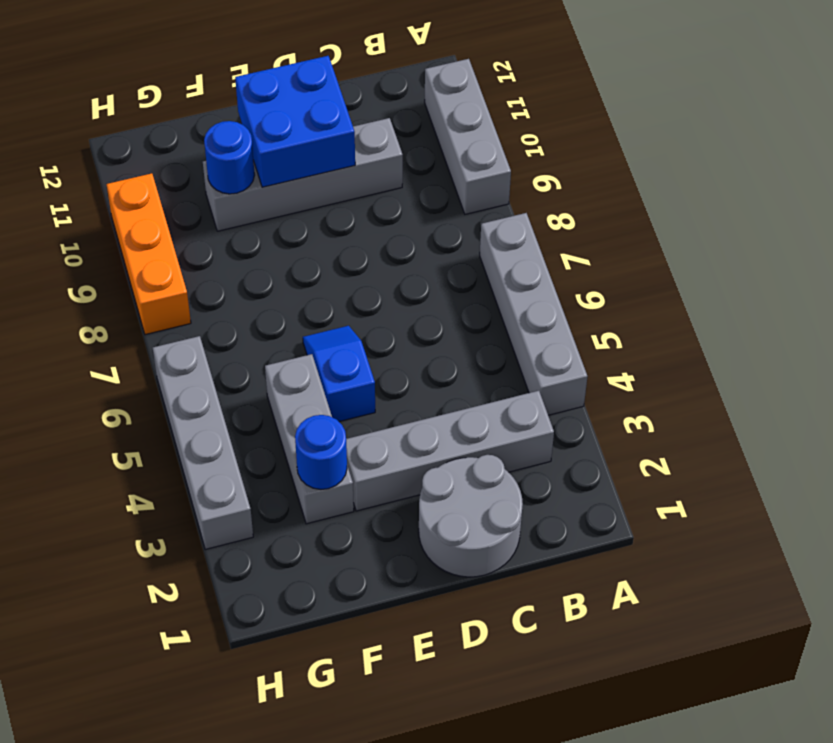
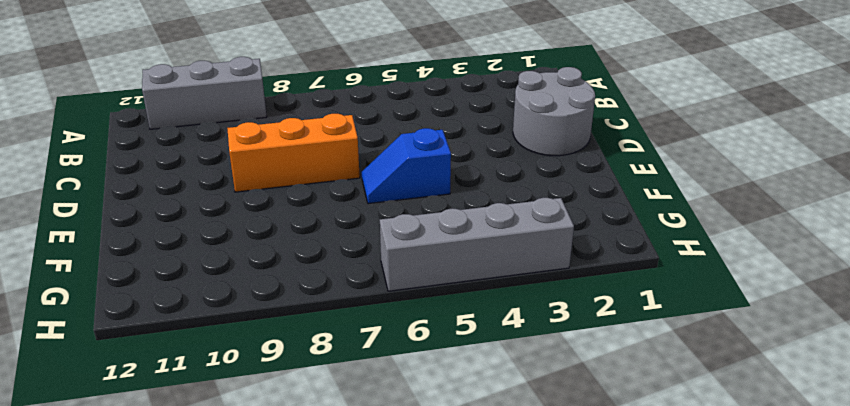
orange brick D7:D9 level 1 -> orange brick H8:H10 level 1
none -> grey brick A4:A7 level 1
none -> grey brick B3:E3 level 1
none -> grey brick C10:F10 level 1

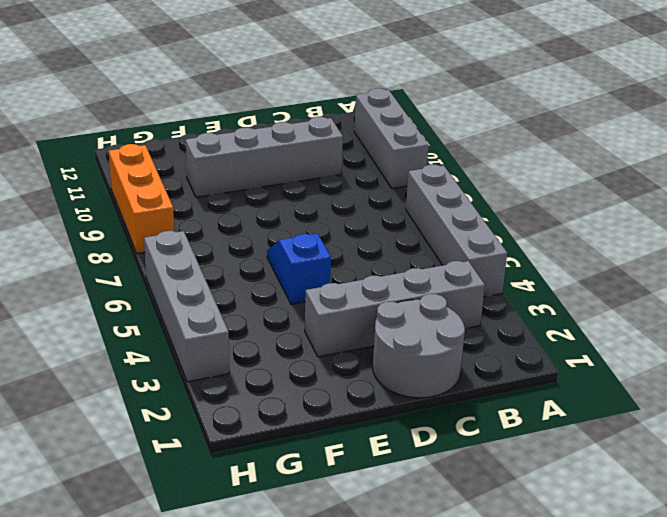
none -> grey brick F3:F5 level 1
none -> blue brick D10:E11 level 2
none -> blue round brick F3 level 2

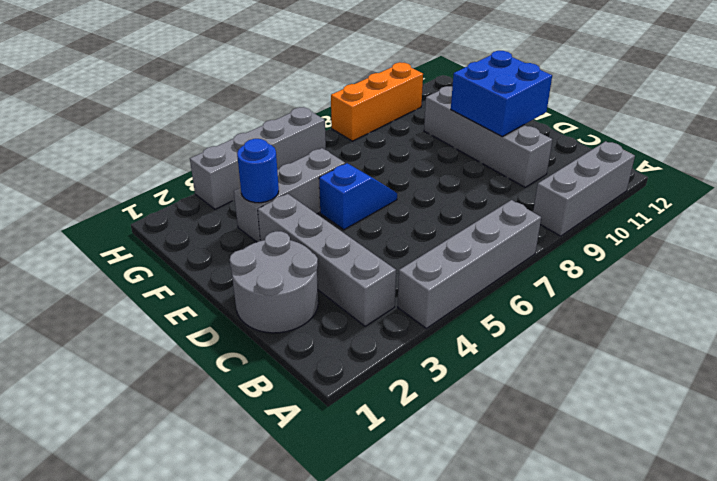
none -> blue round brick F10 level 2

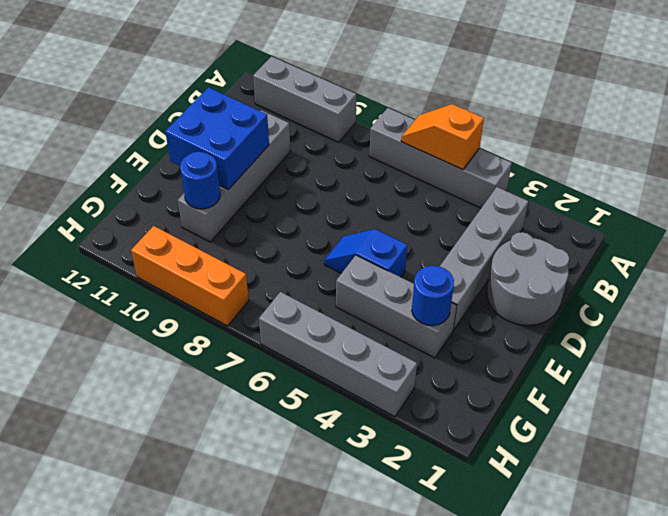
orange slope A5:A6 level 2 top 5 -> none

